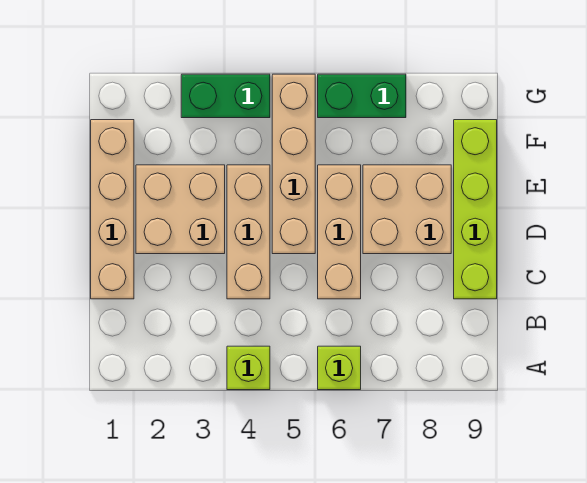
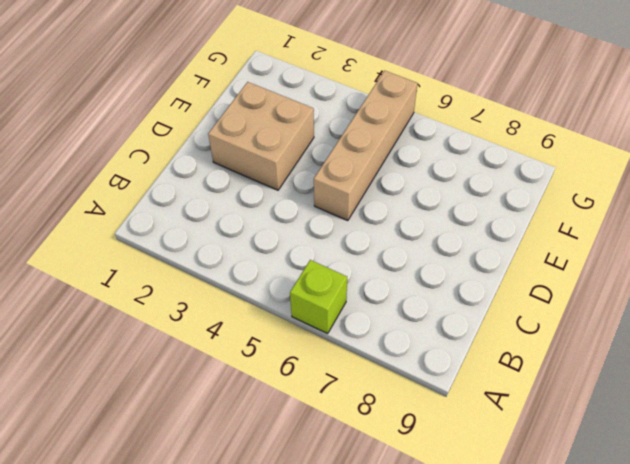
none -> lime brick A4 level 1
none -> tan brick C1:F1 level 1

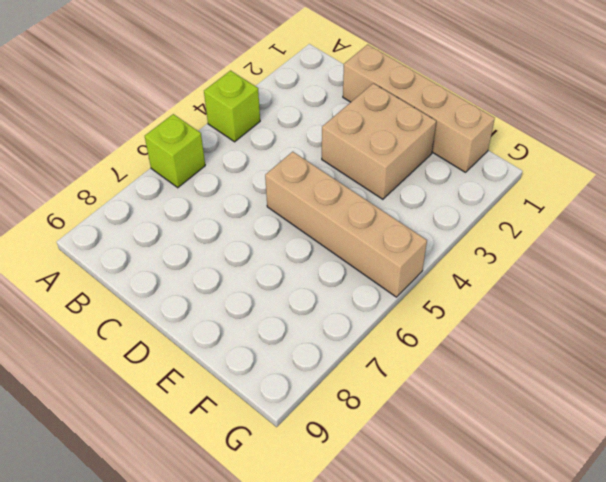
none -> tan brick C4:E4 level 1
none -> tan brick C6:E6 level 1

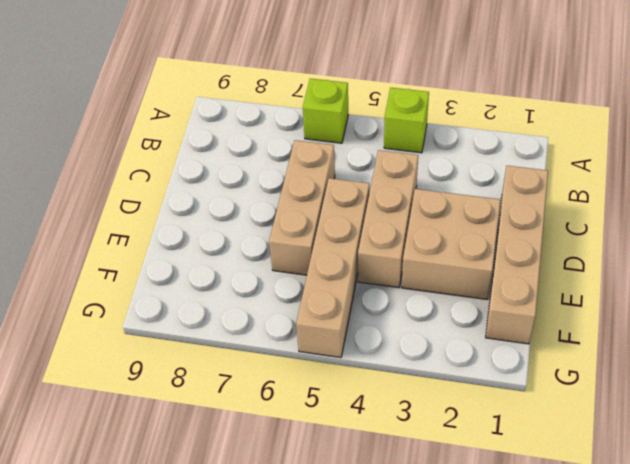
none -> lime brick C9:F9 level 1
none -> tan brick D7:E8 level 1

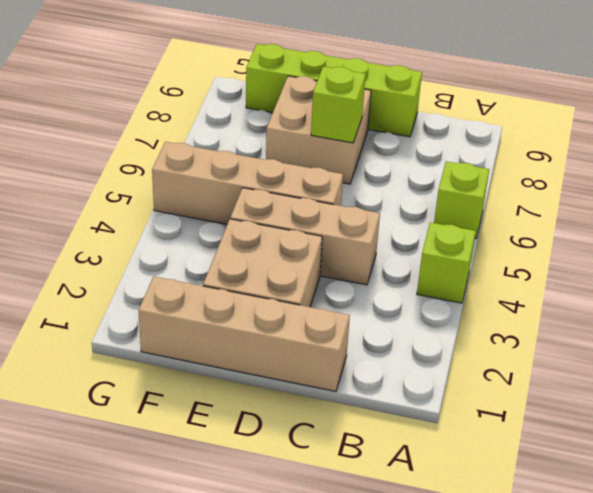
lime brick D7 level 2 -> none
none -> tan brick C6:E6 level 1
none -> green brick G3:G4 level 1

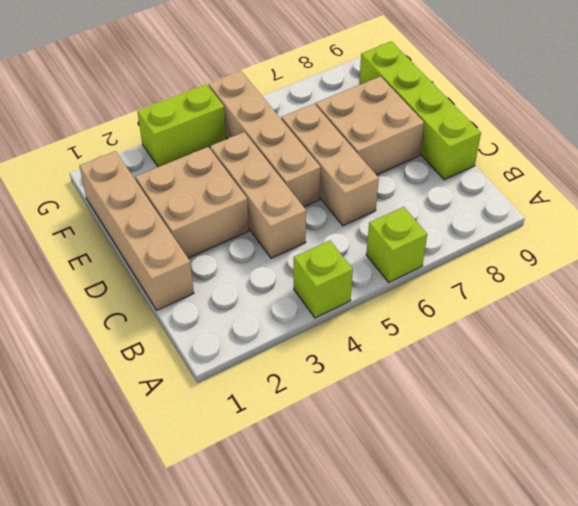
lime brick G3:G4 level 1 -> green brick G3:G4 level 1
none -> green brick G6:G7 level 1

